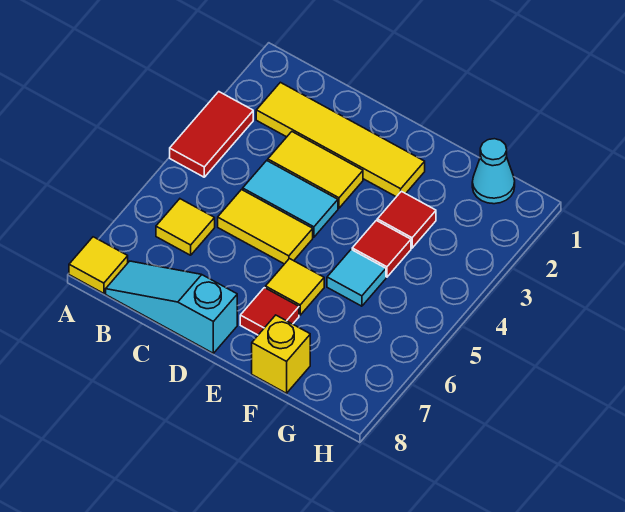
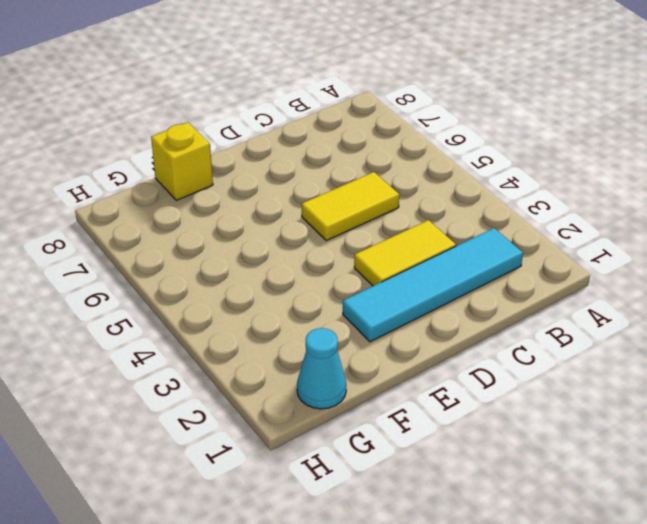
cyan tile B2:E2 level 1 -> yellow tile B2:E2 level 1
none -> red tile A3:A4 level 1
none -> yellow tile A8 level 1
none -> yellow tile B6 level 1

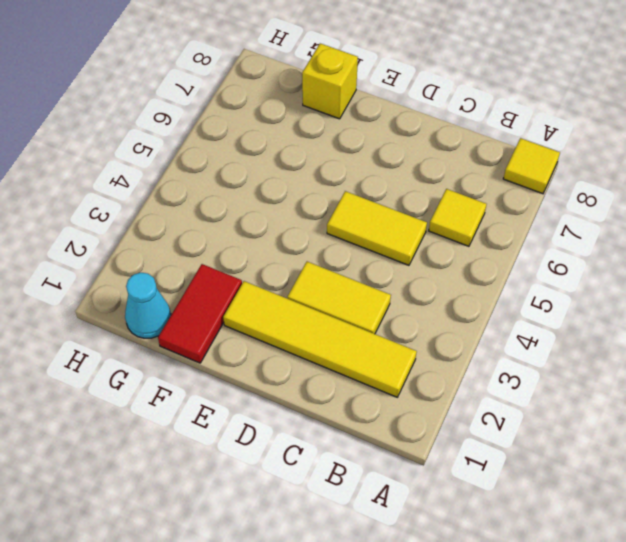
red tile F1:F2 level 1 -> red tile A3:A4 level 1
none -> cyan slope B8:D8 level 1 top D
none -> cyan tile C4:D4 level 1
none -> yellow tile E6 level 1

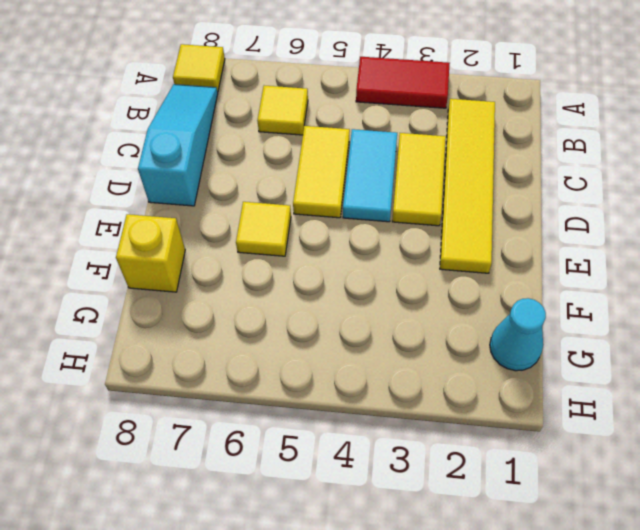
none -> red tile E7 level 1
none -> red tile F3 level 1
none -> red tile F4 level 1

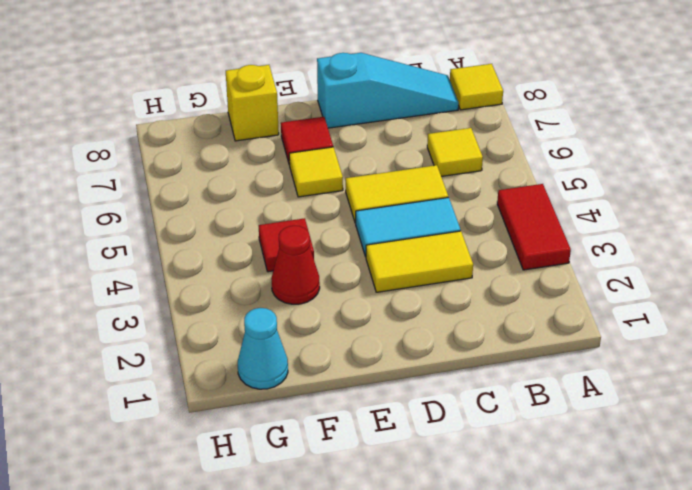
red cone F3 level 1 -> red tile F3 level 1
none -> yellow tile B2:E2 level 1
none -> cyan tile F5 level 1

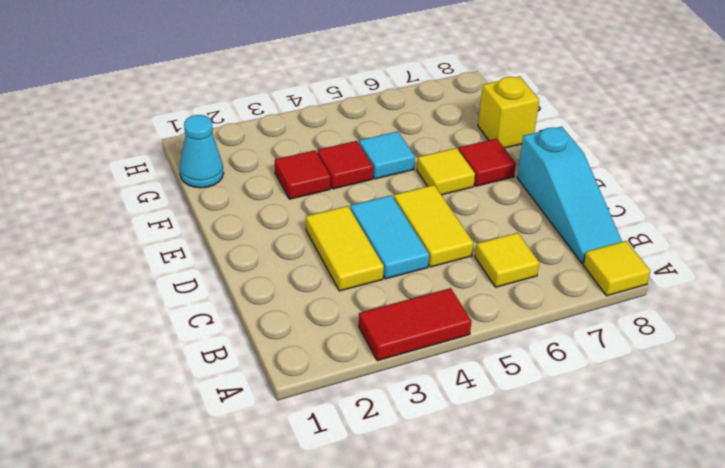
none -> yellow tile B2:E2 level 1

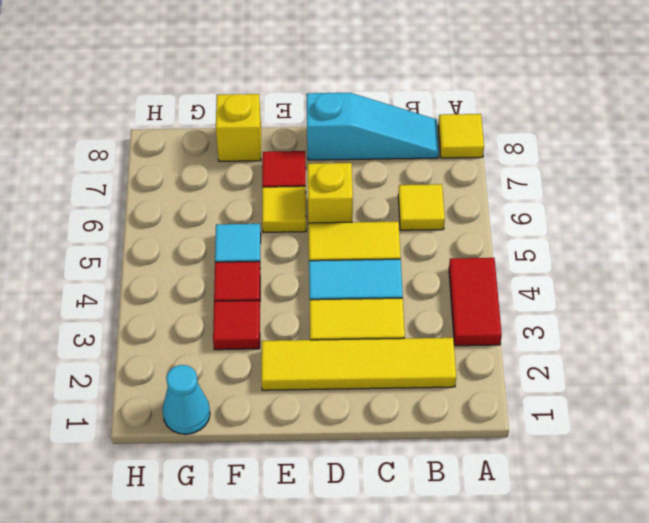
yellow brick D6 level 1 -> none

